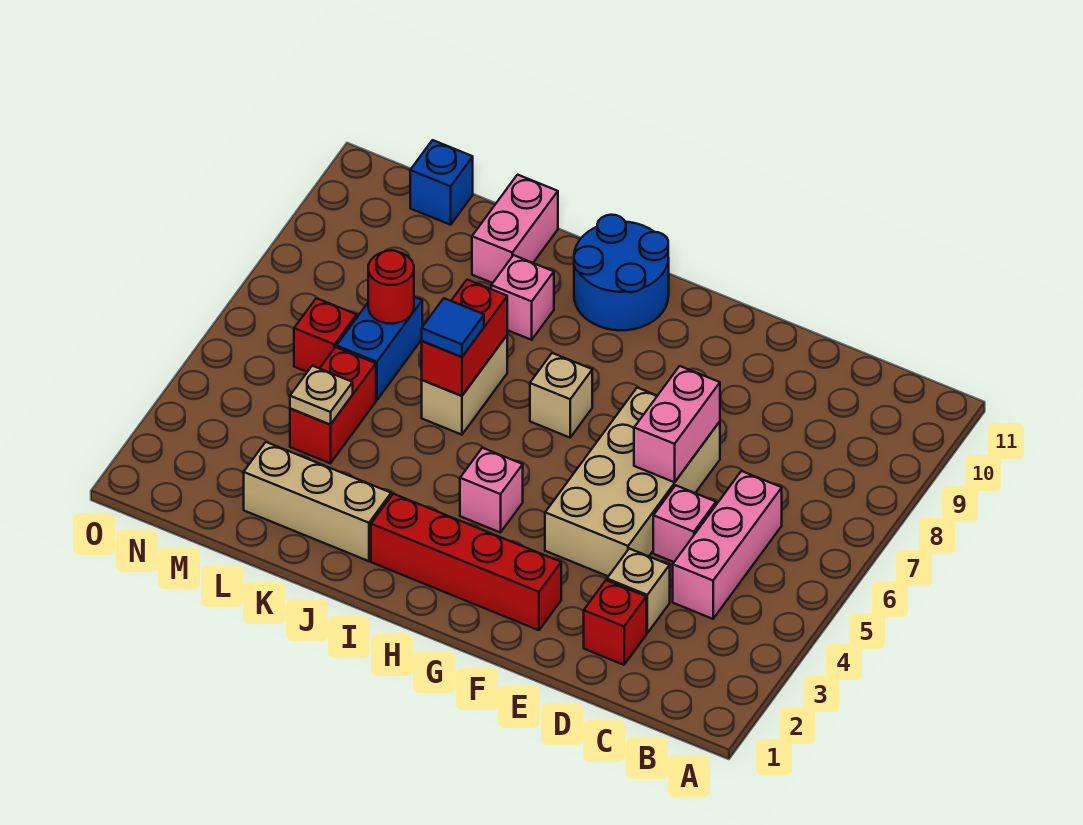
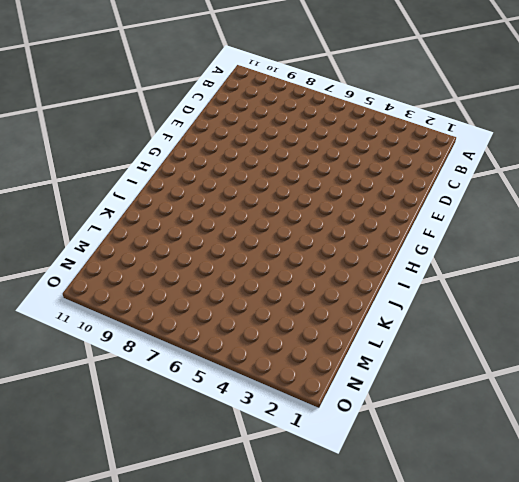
none -> pink brick C4:C6 level 1
none -> red brick D2 level 1
none -> tan brick D3 level 1

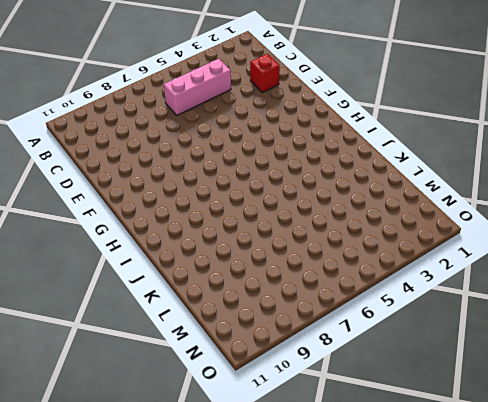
none -> tan brick D3 level 1
none -> pink brick D5 level 1
none -> tan brick E4:F7 level 1

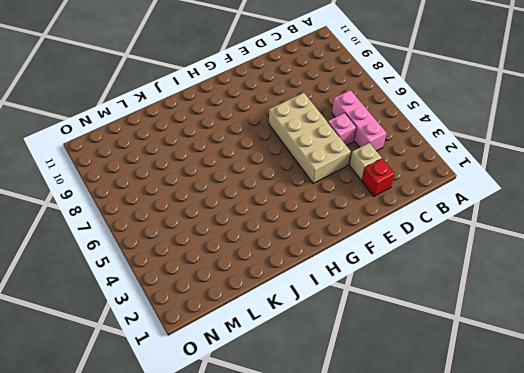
none -> red brick F2:I2 level 1
none -> pink brick H4 level 1
none -> tan brick H7 level 1

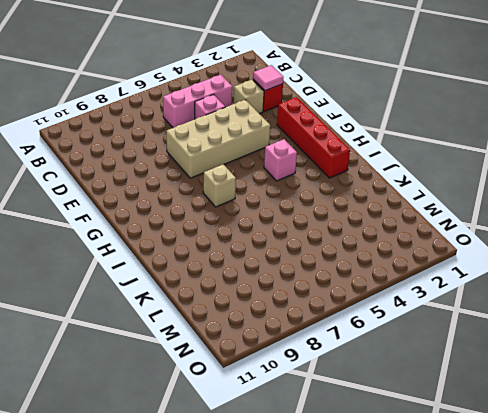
pink tile D2 level 2 -> none
none -> blue round brick H10:I11 level 1
none -> tan brick J2:L2 level 1
none -> tan brick J6:J7 level 1

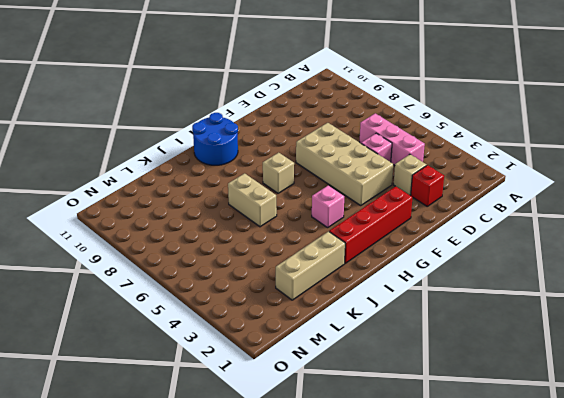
none -> pink brick J9 level 1
none -> pink brick K10:K11 level 1
none -> red brick L4:L5 level 1

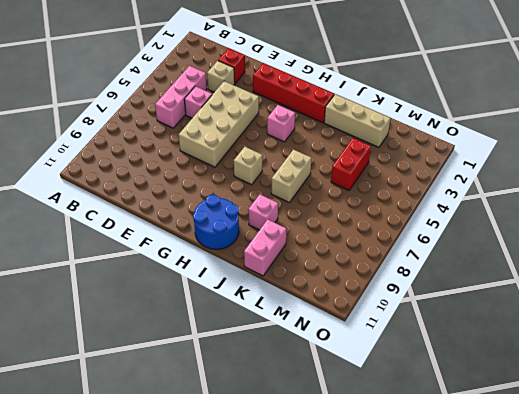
none -> blue brick L6:L7 level 1
none -> red brick M6 level 1
none -> blue brick M11 level 1

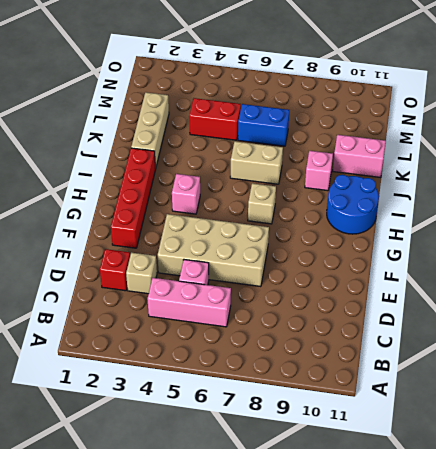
none -> red brick M6 level 1
none -> blue brick M11 level 1
none -> pink brick E6:E7 level 2

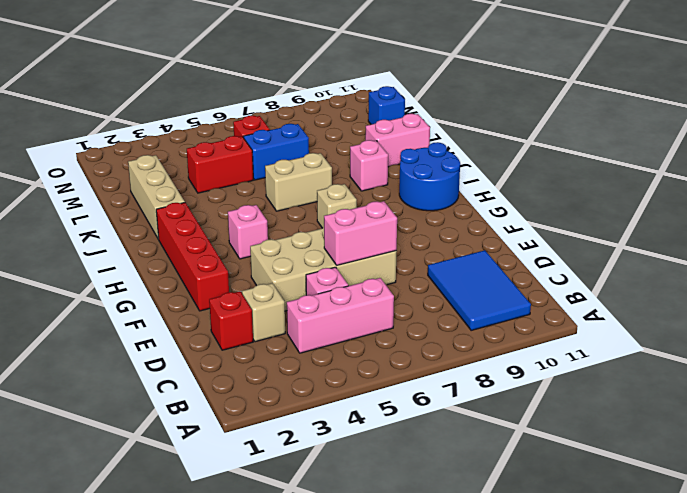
blue tile B9:D10 level 1 -> none
none -> red brick J6:J7 level 2
none -> tan plate L4 level 2
none -> red round brick L7 level 2

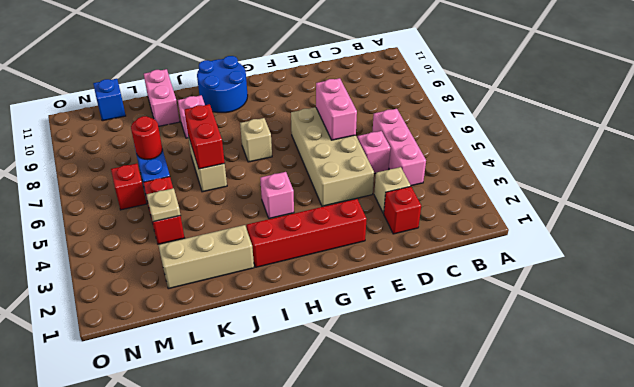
none -> blue tile J6 level 3

